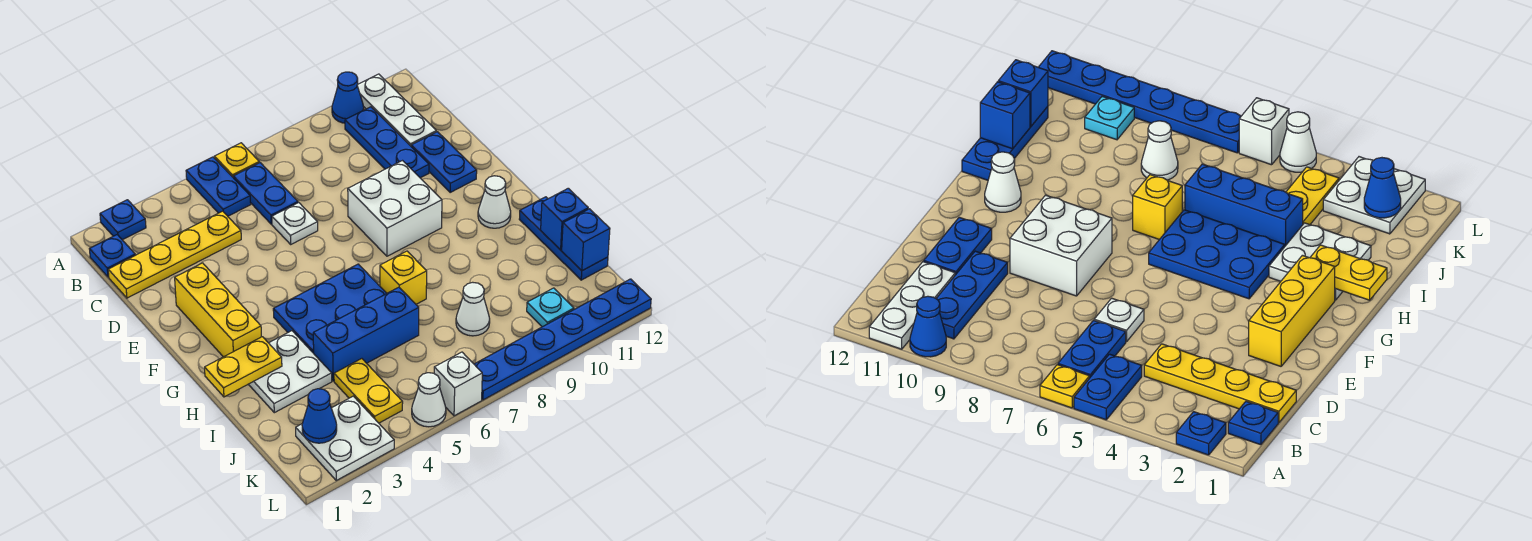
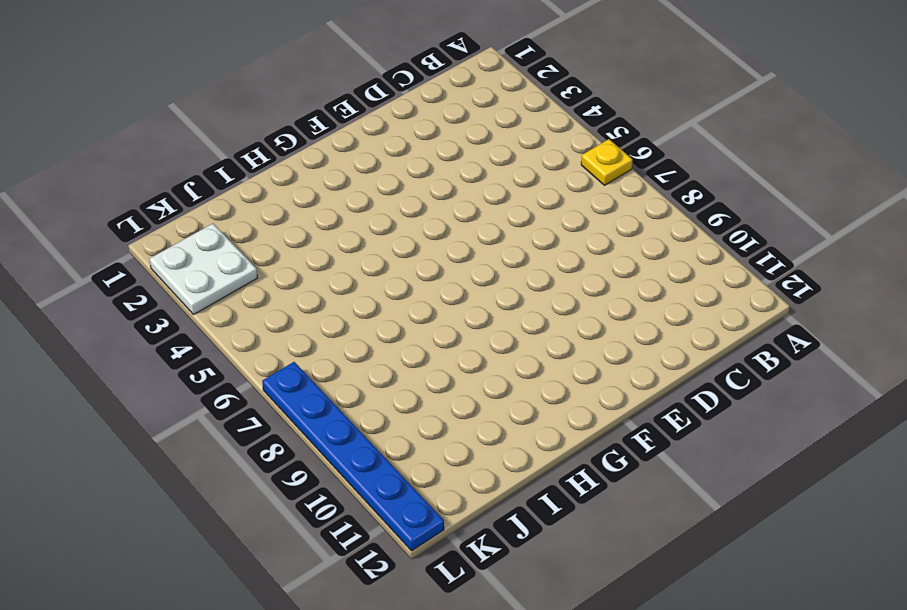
none -> blue plate A2 level 1
none -> blue plate A5:B5 level 1
none -> blue cone A10 level 1
none -> white plate A11:C11 level 1

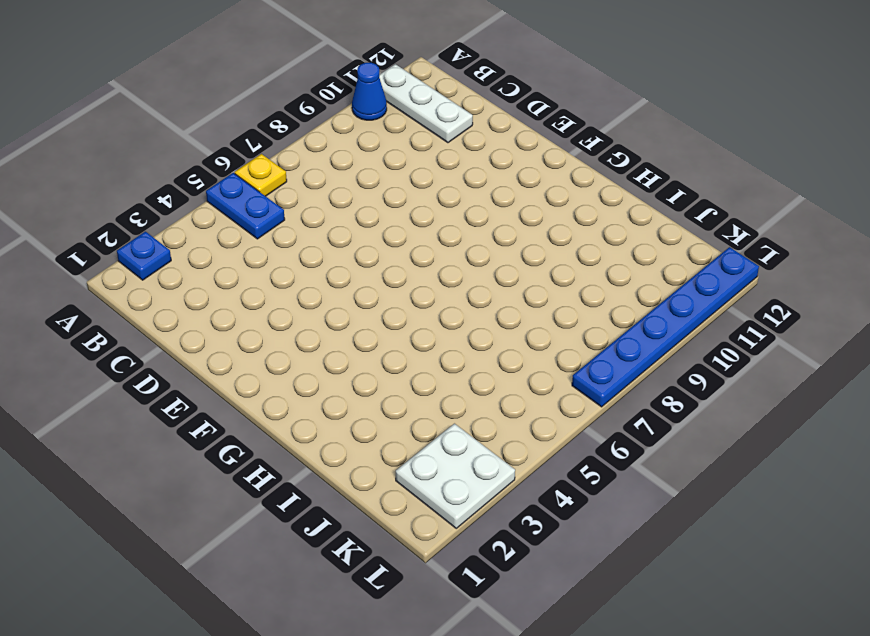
none -> blue plate B1 level 1
none -> blue plate B6:C6 level 1
none -> blue plate B10:D10 level 1
none -> yellow plate C1:C4 level 1

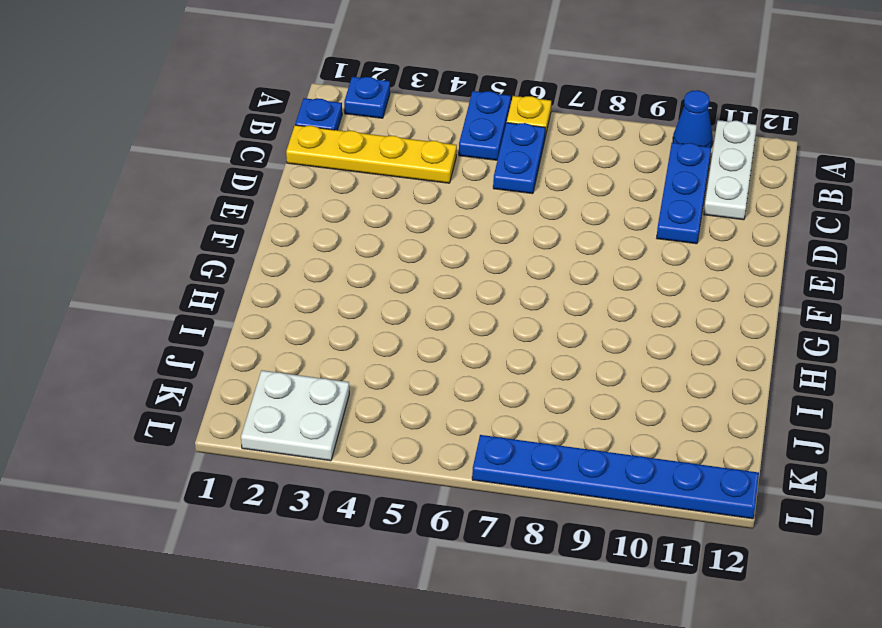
none -> white plate D6 level 1
none -> blue plate D11:E11 level 1
none -> yellow brick E2:G2 level 1
none -> white brick E8:F9 level 1

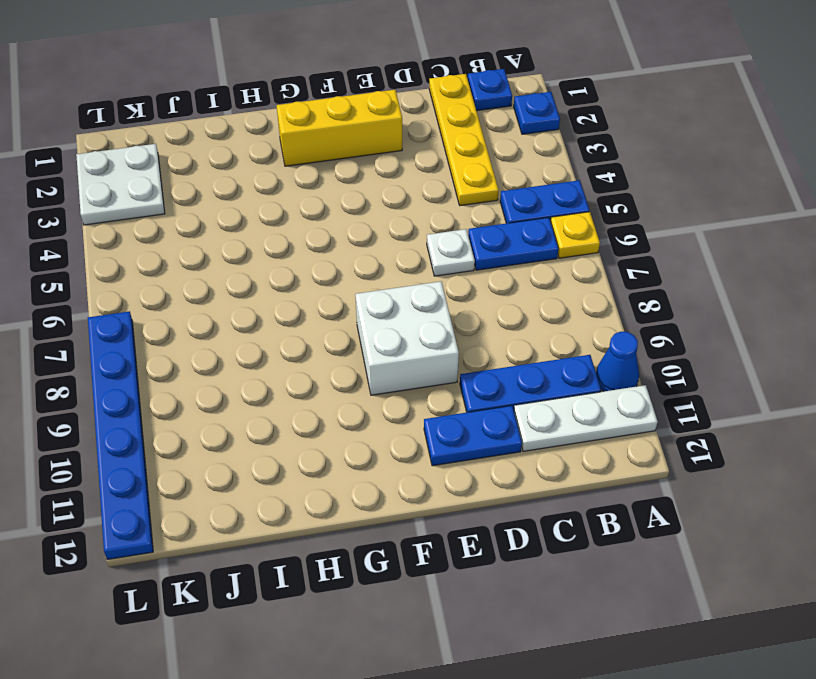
none -> blue plate G4:H6 level 1
none -> white cone G11 level 1
none -> white plate H2:I3 level 1
none -> yellow brick H7 level 1

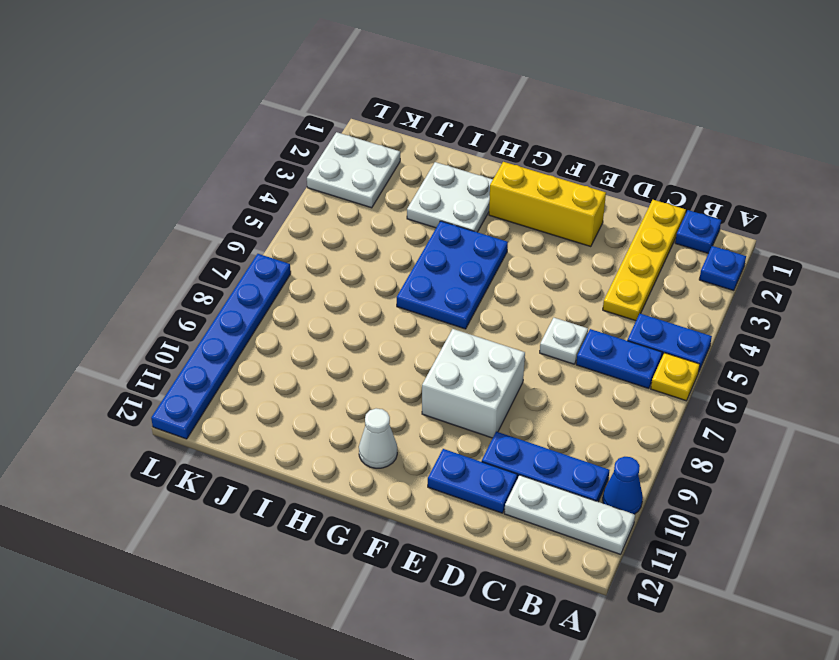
none -> yellow brick H7 level 1
none -> blue plate H12:J12 level 1
none -> blue brick I4:I6 level 1
none -> yellow plate J4:K4 level 1

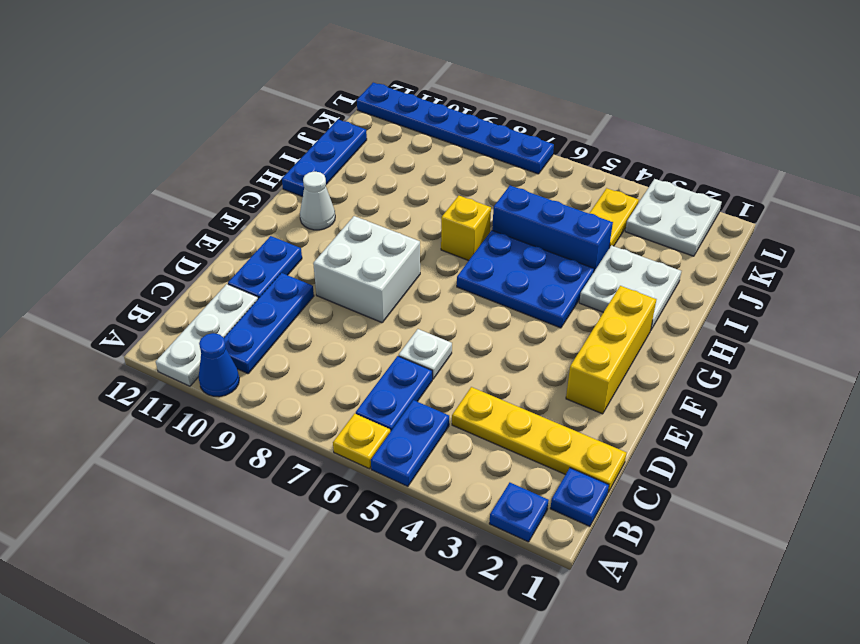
none -> white cone J8 level 1
none -> cyan plate K10 level 1
none -> white cone L5 level 1
none -> white brick L6 level 1

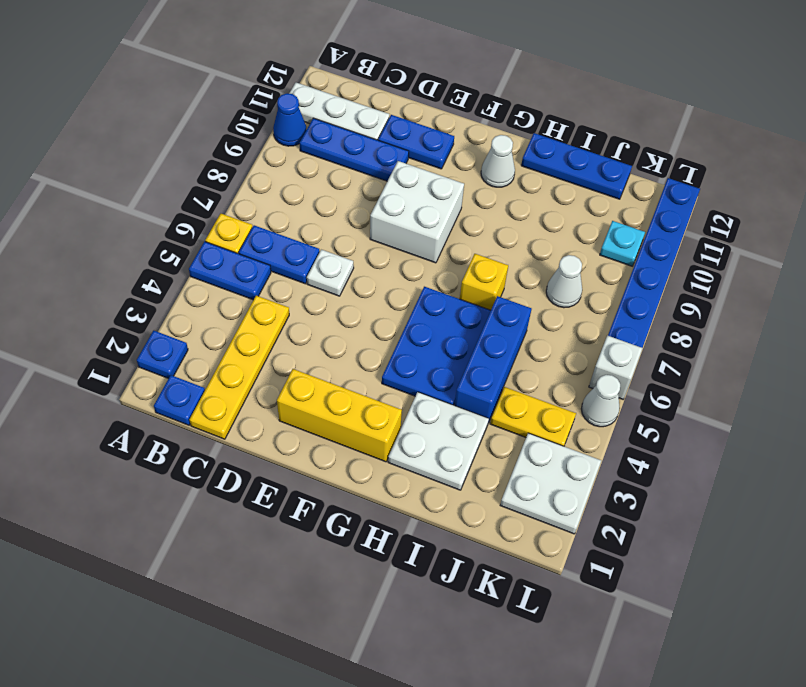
none -> yellow plate H1:H2 level 2
none -> blue brick I12 level 2
none -> blue brick J12 level 2
none -> blue cone K2 level 2

